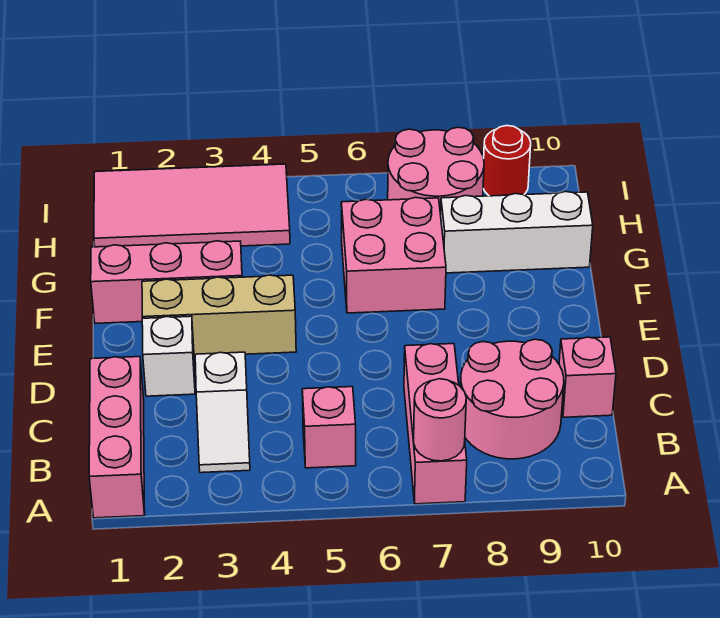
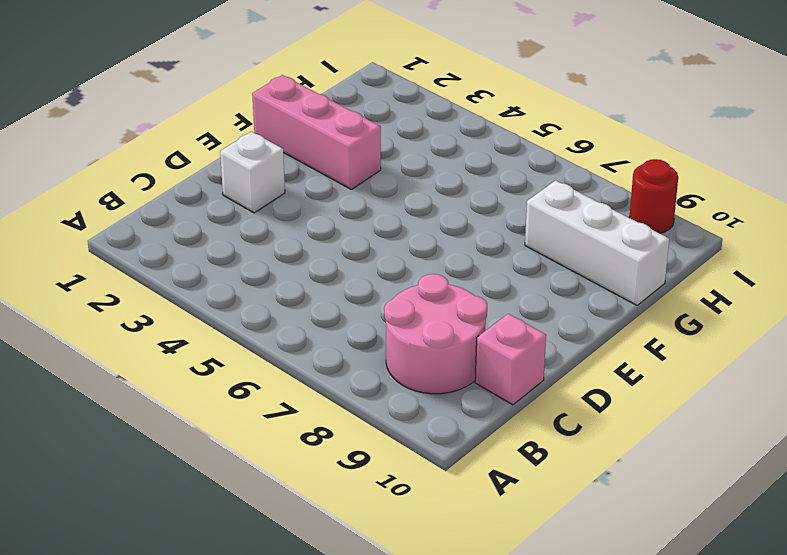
none -> pink brick A1:C1 level 1
none -> pink brick A7:C7 level 1
none -> white slope B3:C3 level 1 top C

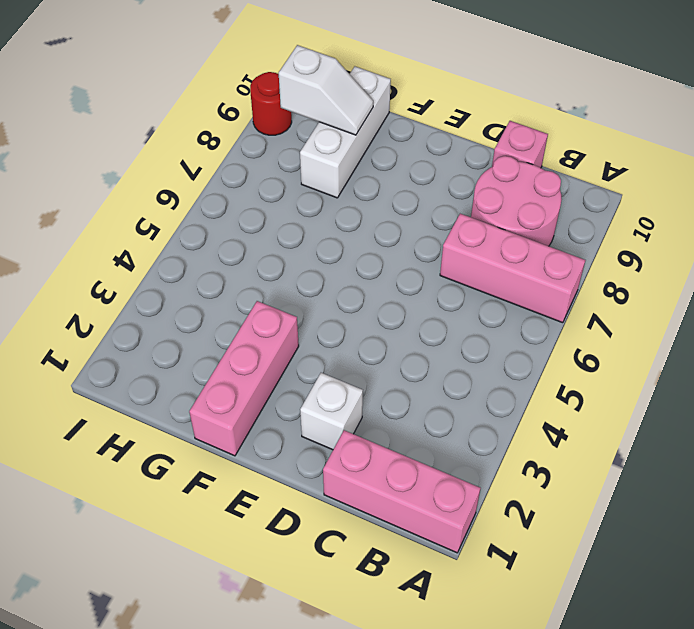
white slope G9:H9 level 2 top H -> white slope B3:C3 level 1 top C
none -> pink brick B5 level 1
none -> tan brick E2:E4 level 1
none -> pink brick F6:G7 level 1

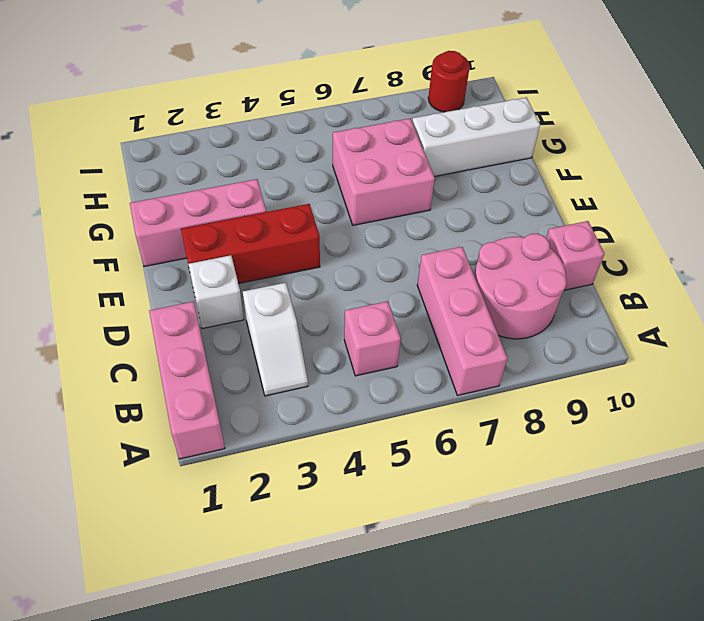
red brick E2:E4 level 1 -> tan brick E2:E4 level 1
none -> pink tile H1:I4 level 1
none -> pink round brick H7:I8 level 1
none -> pink round brick A7 level 2

